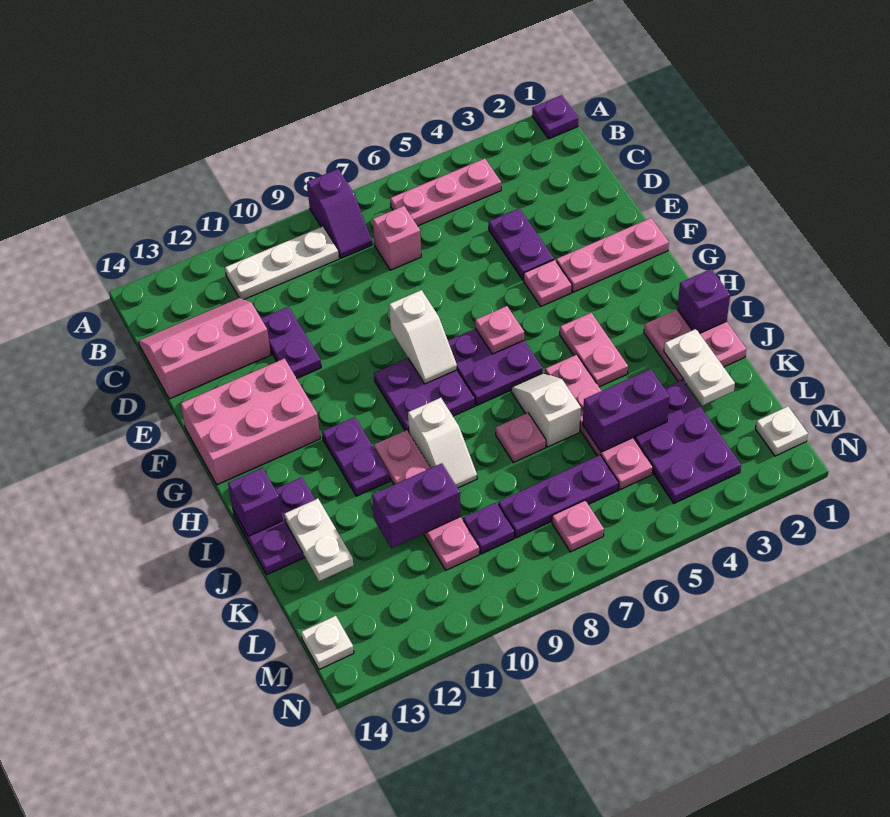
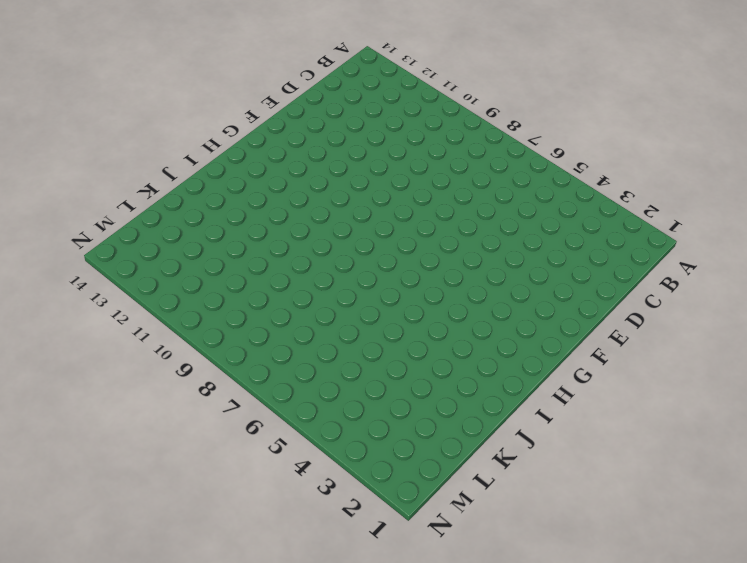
none -> purple plate A1 level 1
none -> purple slope A8:B8 level 1 top A
none -> pink plate B4:B6 level 1
none -> white plate B9:B11 level 1

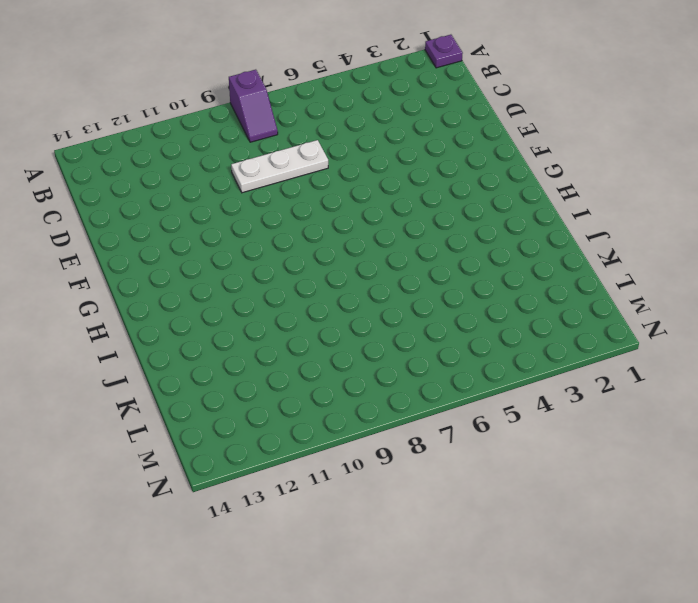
white plate D7:D9 level 1 -> white plate B9:B11 level 1
none -> pink plate B4:B6 level 1
none -> pink brick C7 level 1
none -> pink slope C12:D14 level 1 top D
none -> purple plate D4:E4 level 1

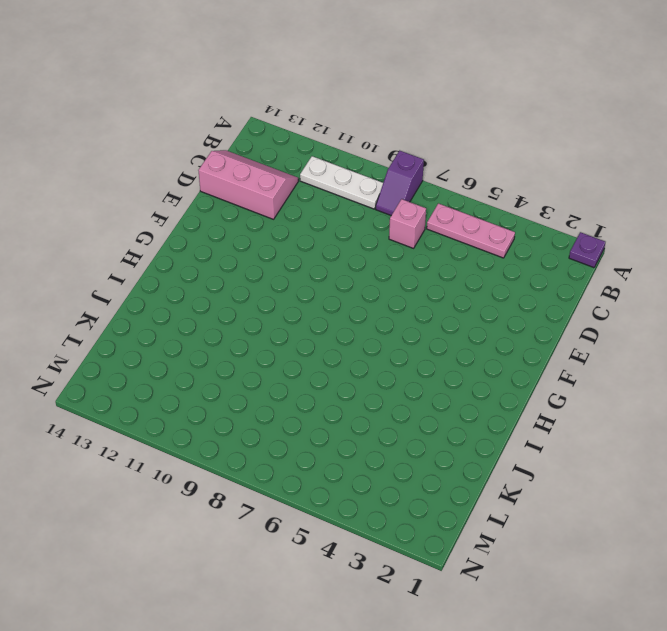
none -> purple plate D4:E4 level 1
none -> purple plate D11:E11 level 1
none -> pink plate F1:F3 level 1
none -> pink plate F4 level 1

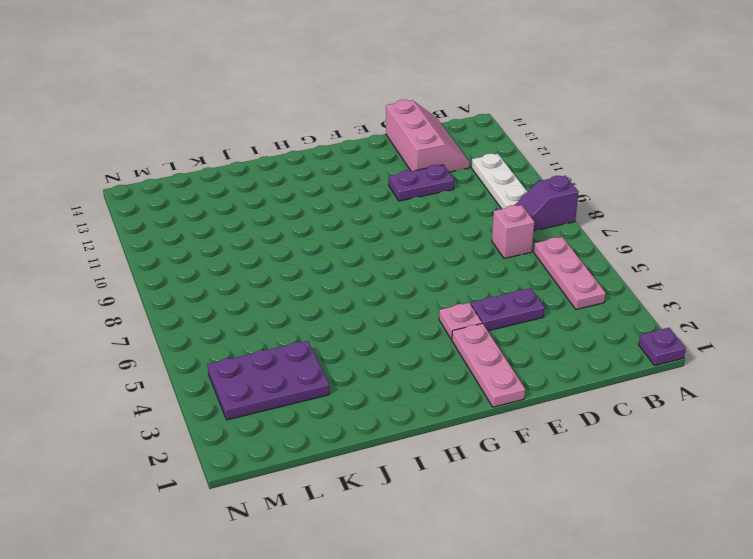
none -> pink brick F12:G14 level 1
none -> purple plate G6:H7 level 1
none -> purple plate G8:H9 level 1
none -> pink plate H4:I4 level 1

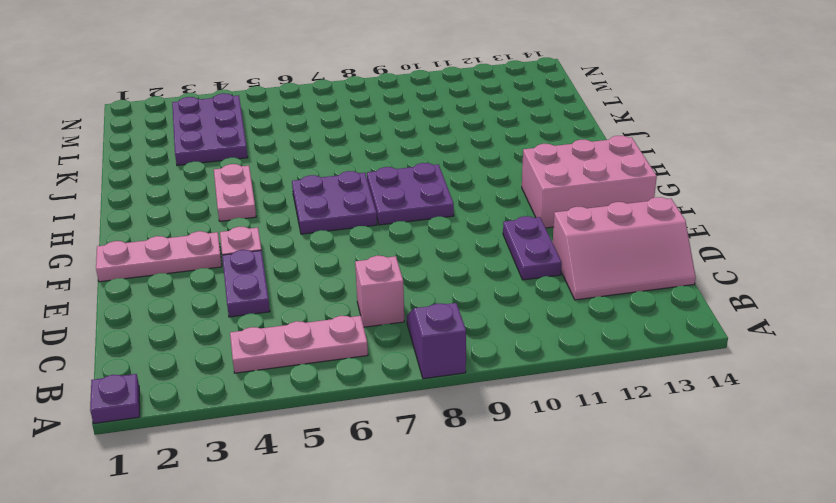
none -> white plate B9:B11 level 1
none -> purple plate H11:I11 level 1
none -> pink plate I1:J2 level 1
none -> pink plate I5:L5 level 1

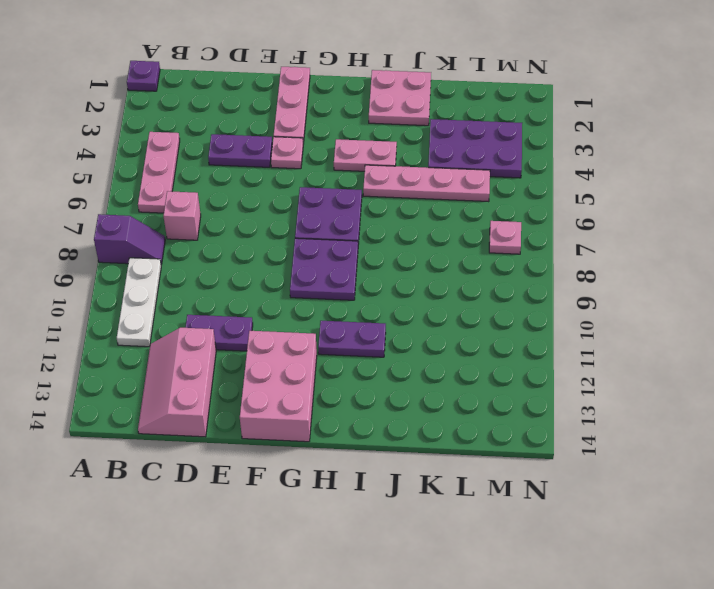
none -> white slope I6:J6 level 1 top J
none -> white slope I9:J9 level 1 top I
none -> pink plate I10:L10 level 1
none -> purple plate I13:J14 level 1

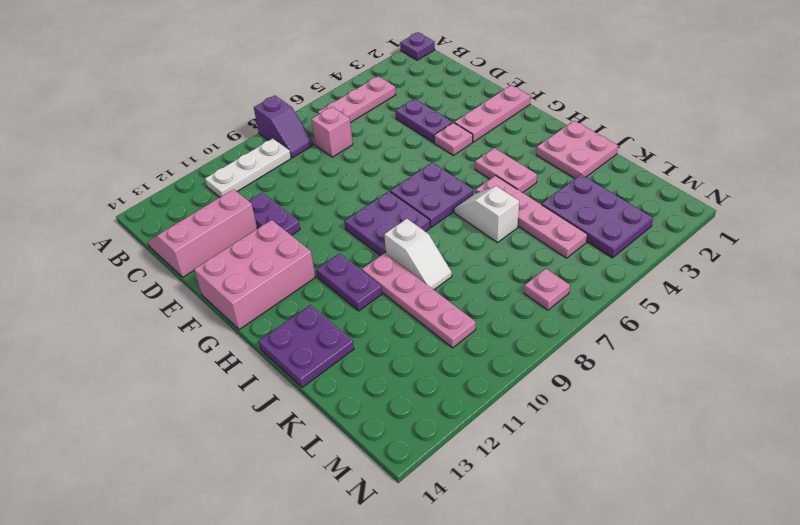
none -> pink plate J7 level 1
none -> purple plate L6:L8 level 1
none -> purple plate L9 level 1
none -> white plate M1 level 1

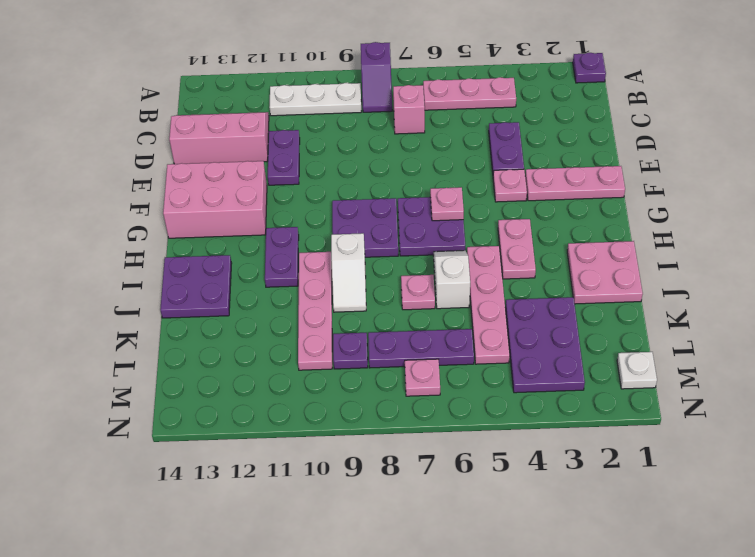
none -> white plate M14 level 1
none -> white slope F8:G8 level 2 top F
none -> purple brick I1 level 2
none -> purple brick I14 level 2

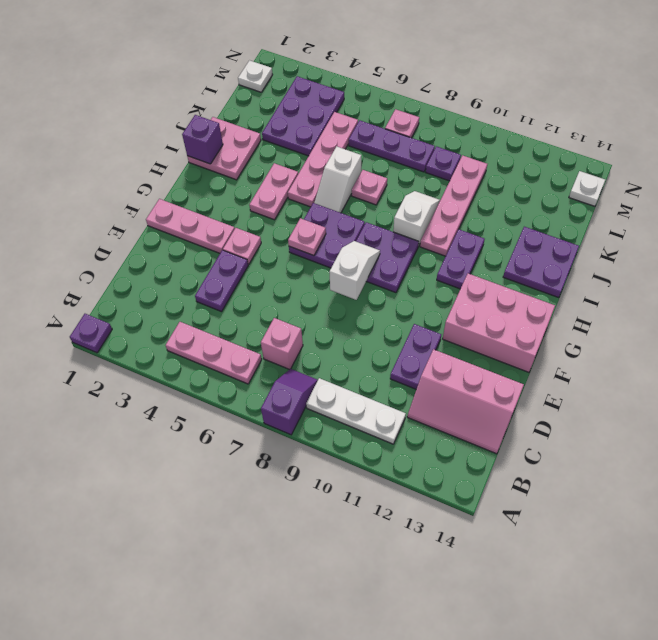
none -> purple brick I14 level 2
none -> white plate J2:K2 level 2
none -> white plate J13:K13 level 2
none -> purple brick K4:K5 level 2

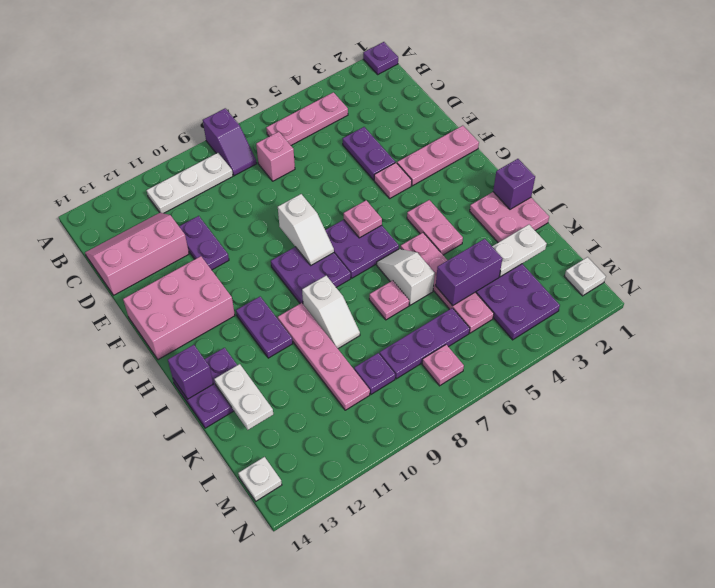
white plate K2:K3 level 2 -> white plate J2:K2 level 2
none -> purple brick K10:K11 level 2

